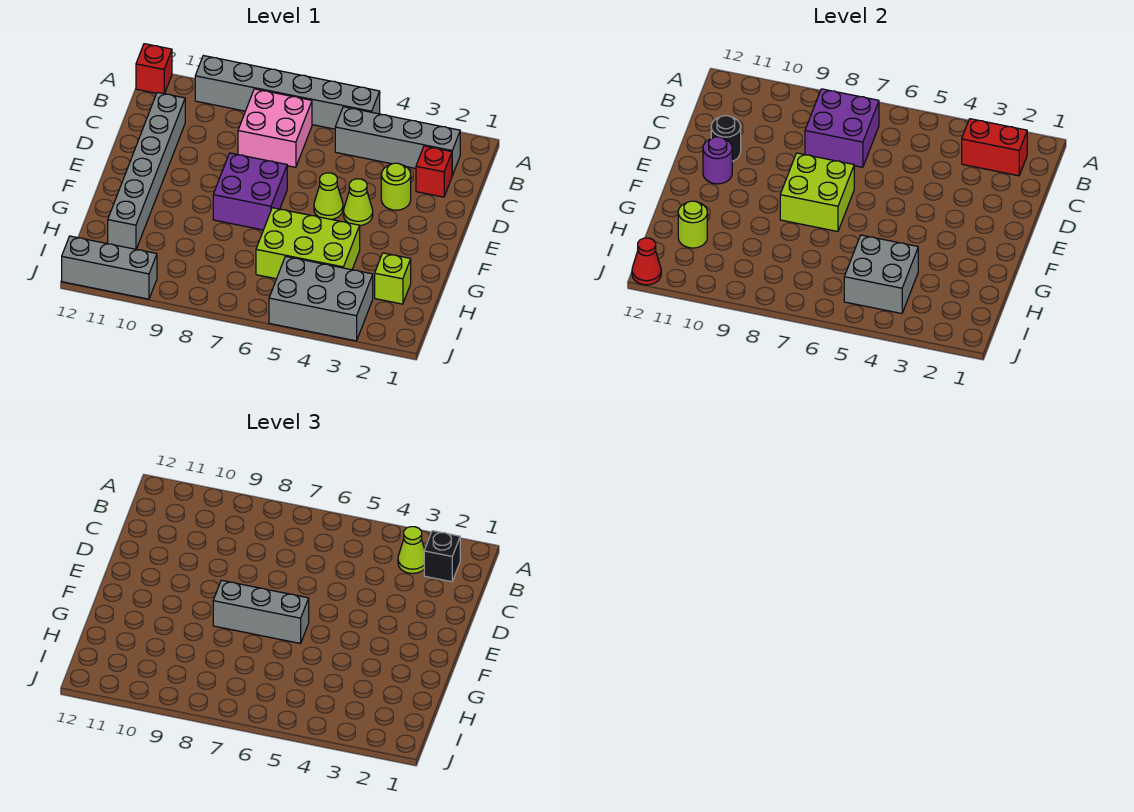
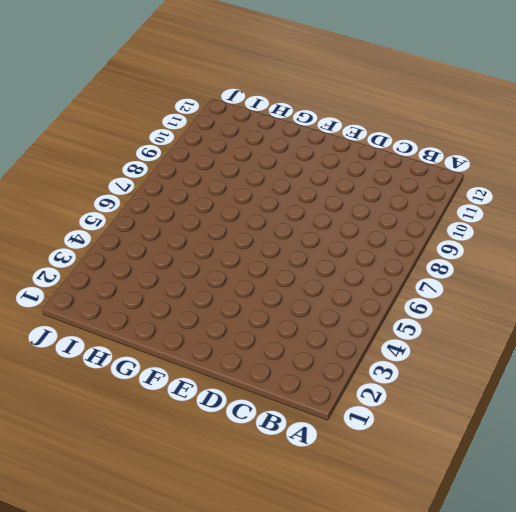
none -> grey brick A5:A10 level 1
none -> red brick A12 level 1
none -> grey brick B2:B5 level 1

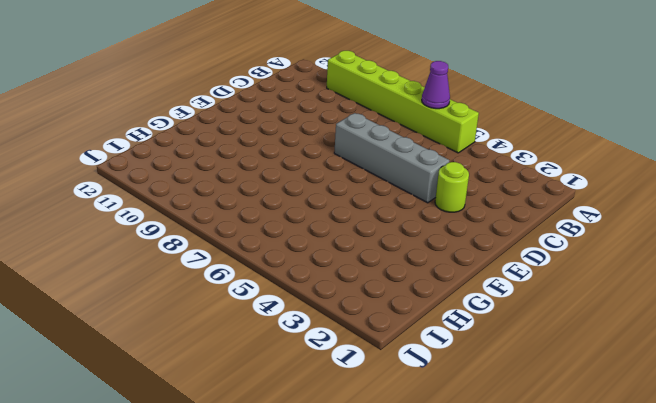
lime brick A5:A10 level 1 -> grey brick A5:A10 level 1
purple cone A6 level 2 -> none
grey brick D4:D7 level 1 -> grey brick B2:B5 level 1
none -> red brick A12 level 1
none -> pink brick B7:C8 level 1
none -> red brick C2 level 1

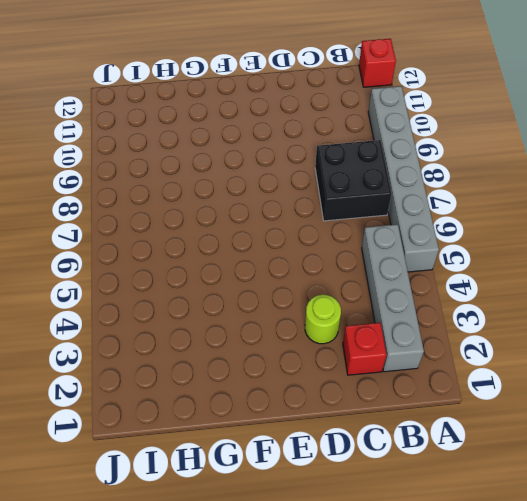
black brick B7:C8 level 1 -> pink brick B7:C8 level 1
none -> grey brick C11:H11 level 1
none -> lime cone E4 level 1
none -> lime cone E5 level 1

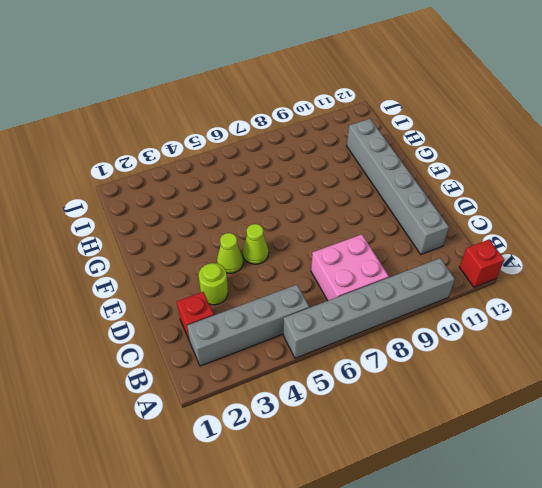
none -> purple brick E7:F8 level 1
none -> lime brick G4:H6 level 1
none -> lime brick H2 level 1

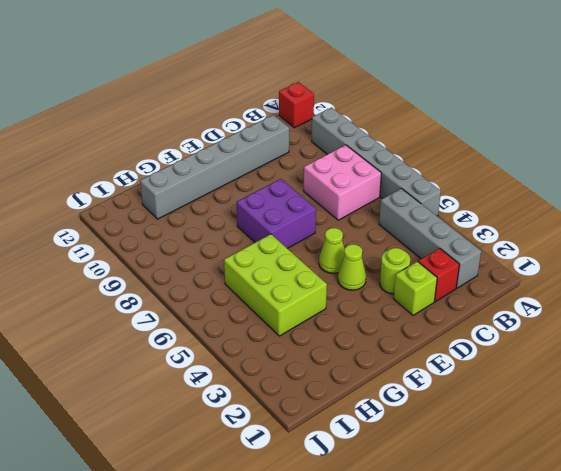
lime brick D2 level 1 -> lime brick H2 level 1
none -> grey brick I3:J5 level 1
none -> grey brick J10:J12 level 1
none -> red brick B2:B3 level 2

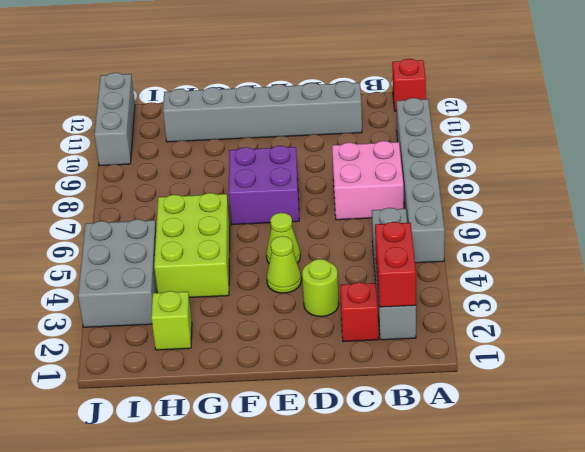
none -> purple brick B7:C8 level 2
none -> black round brick D11 level 2
none -> lime brick E7:F8 level 2

